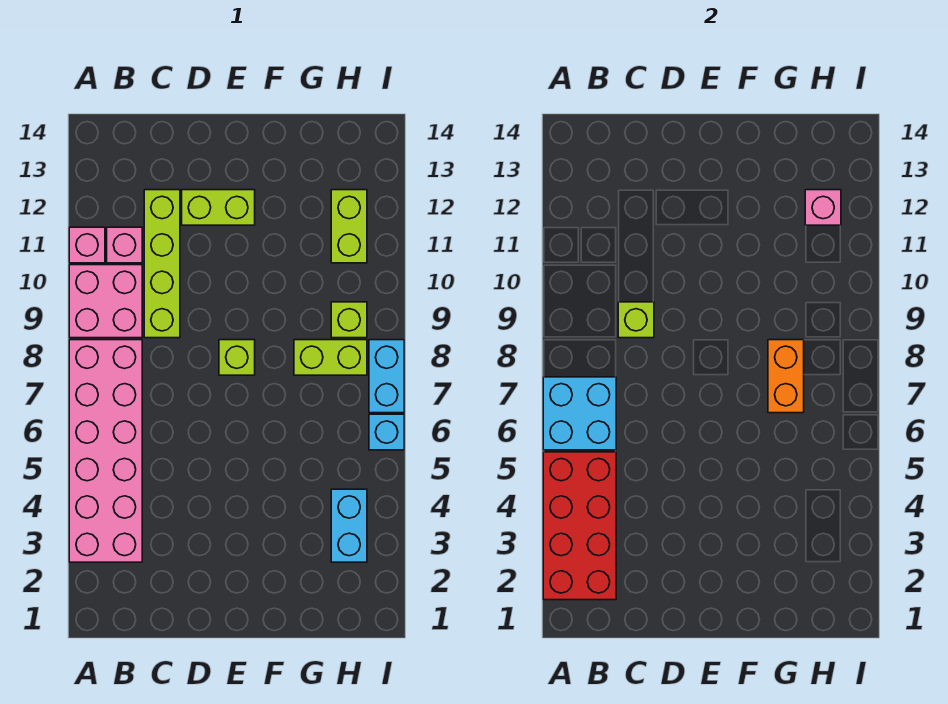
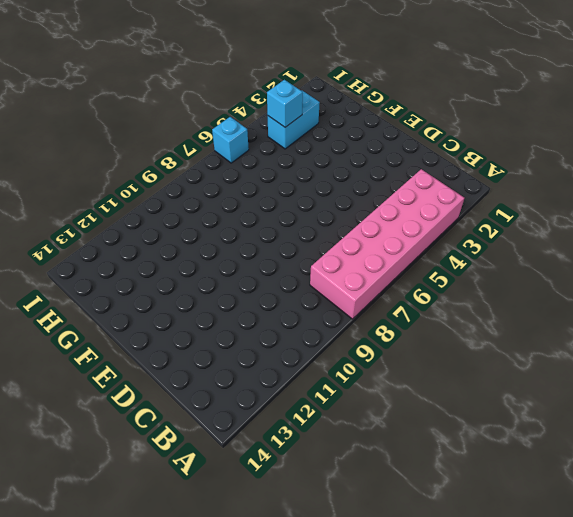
cyan brick H4 level 2 -> none
none -> pink brick A9:B10 level 1
none -> pink brick A11 level 1
none -> pink brick B11 level 1

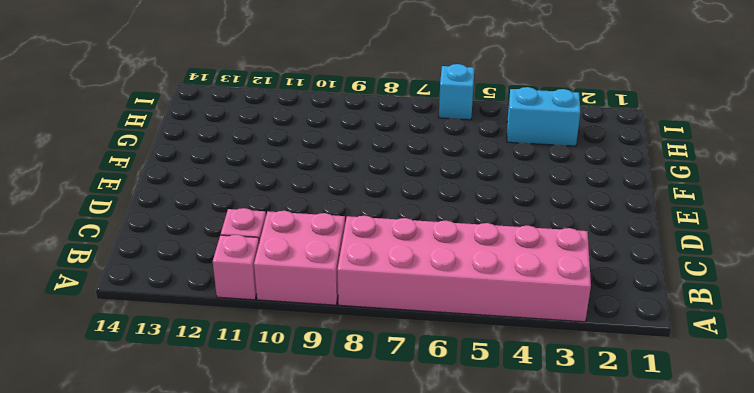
none -> lime brick C9:C12 level 1
none -> lime brick D12:E12 level 1
none -> lime brick E8 level 1

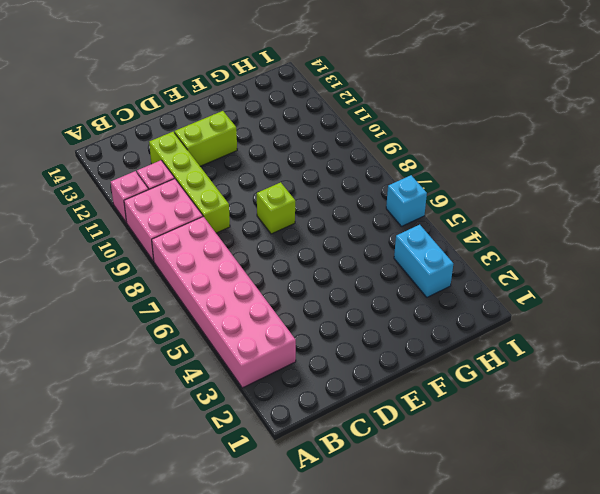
none -> lime brick G8:H8 level 1
none -> lime brick H9 level 1
none -> lime brick H11:H12 level 1

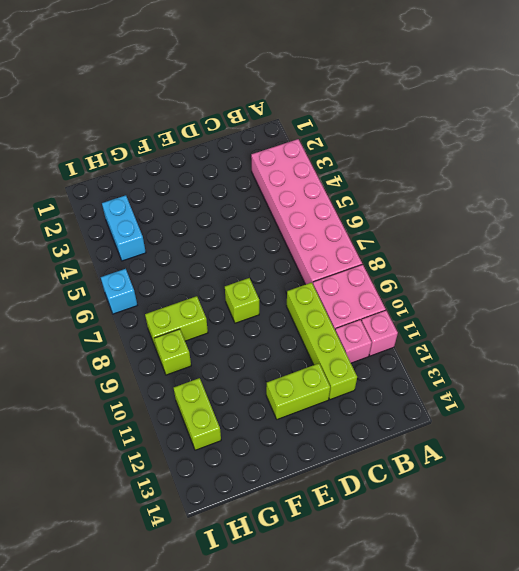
none -> cyan brick I7:I8 level 1
none -> red brick A2:B5 level 2
none -> cyan brick A6:B7 level 2

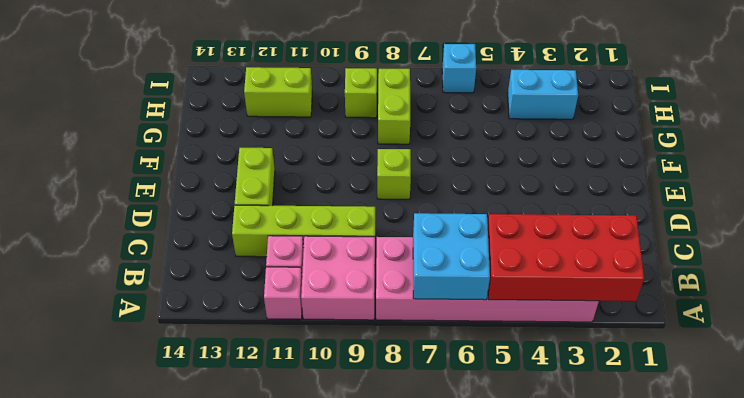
none -> cyan brick I7:I8 level 1
none -> lime brick C9 level 2
none -> orange brick G7:G8 level 2

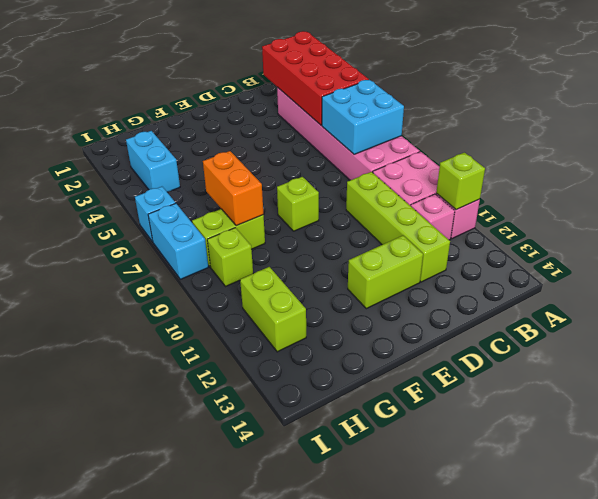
lime brick A11 level 2 -> lime brick C9 level 2
none -> pink brick H12 level 2

